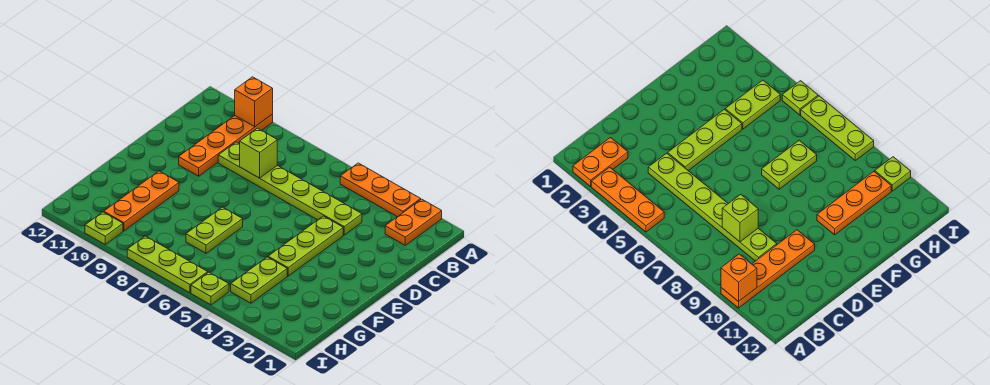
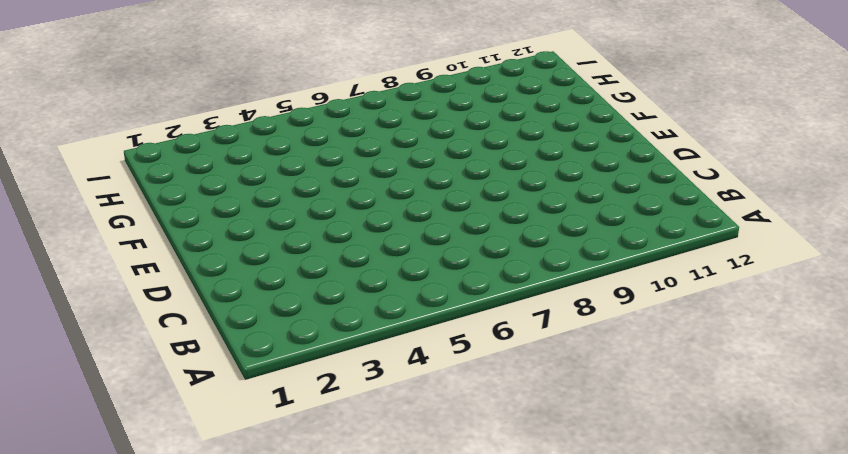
none -> orange plate A2:B2 level 1
none -> orange plate A3:A5 level 1
none -> orange plate A10:D10 level 1

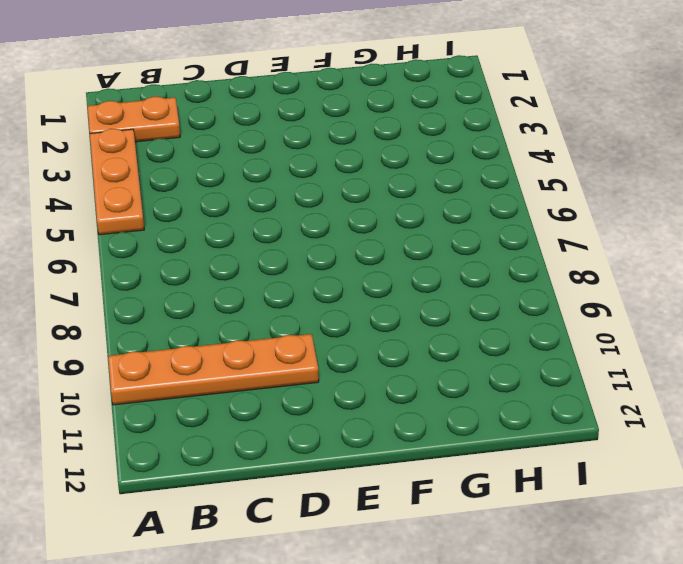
none -> lime plate C4:C9 level 1
none -> lime plate D4:F4 level 1
none -> lime plate F7:G7 level 1

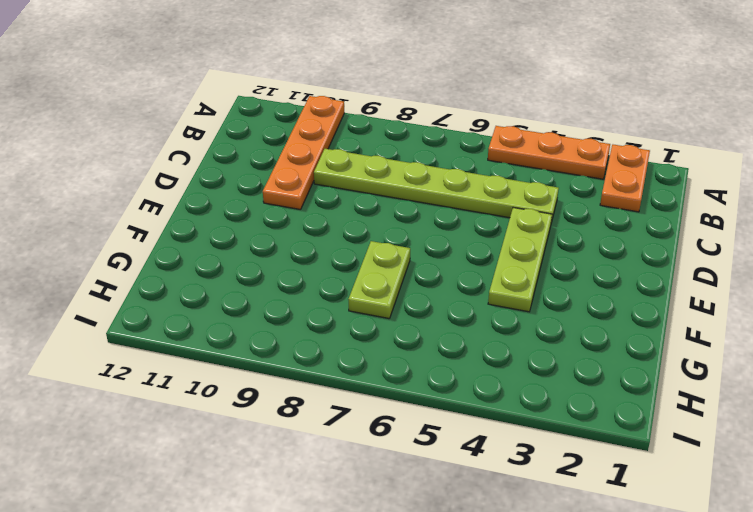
none -> orange plate F10:H10 level 1
none -> lime plate G4:H4 level 1
none -> lime plate I5 level 1

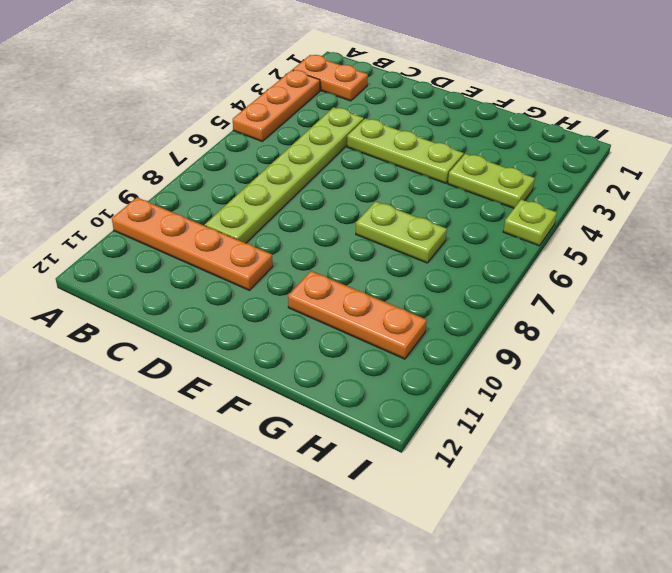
none -> lime plate I6:I8 level 1
none -> lime plate I10 level 1
none -> orange brick A10 level 2

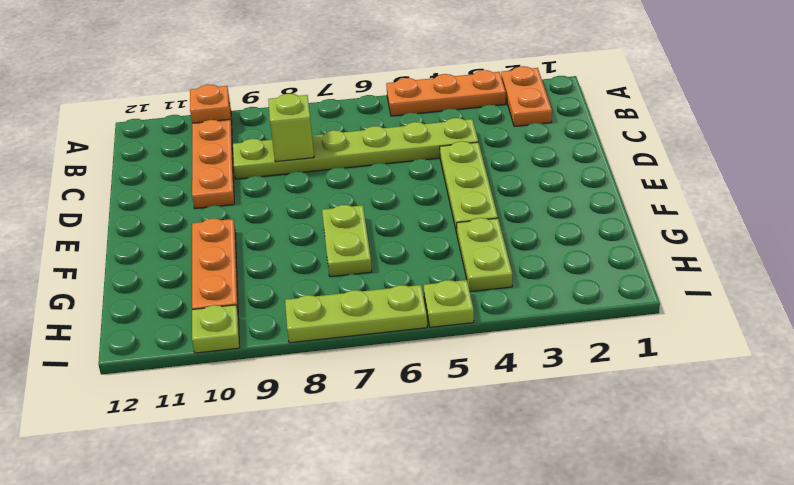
orange plate A10 level 2 -> orange brick A10 level 2

